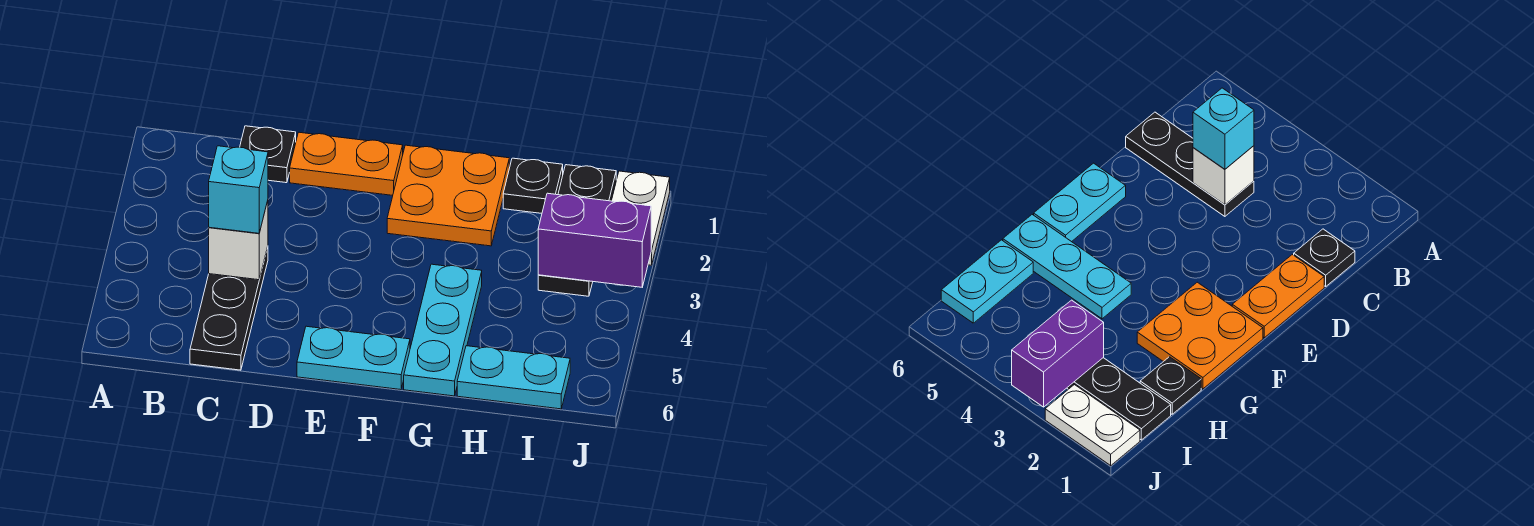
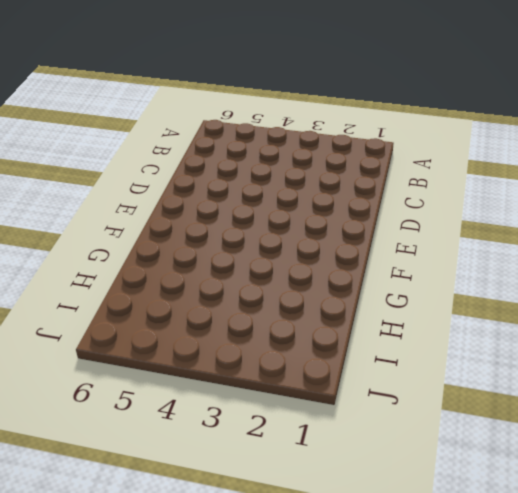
none -> black plate C1 level 1
none -> black plate C4:C6 level 1
none -> orange plate D1:E1 level 1

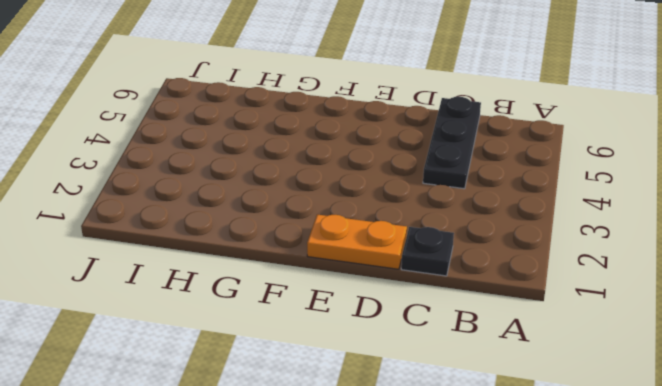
none -> cyan plate E6:F6 level 1
none -> orange plate F1:G2 level 1
none -> cyan plate G4:G6 level 1

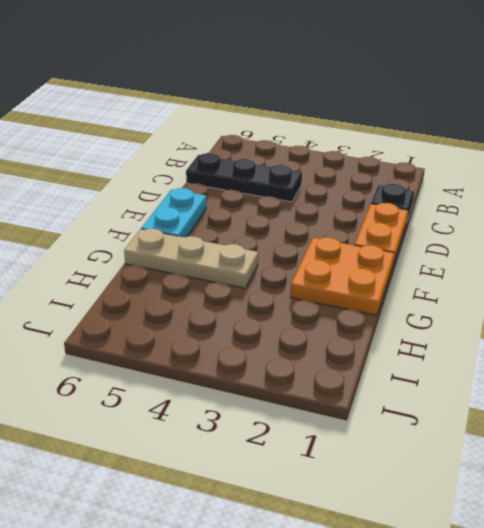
tan plate G4:G6 level 1 -> cyan plate G4:G6 level 1
none -> black plate H1 level 1
none -> cyan plate H6:I6 level 1
none -> black plate I1:I3 level 1

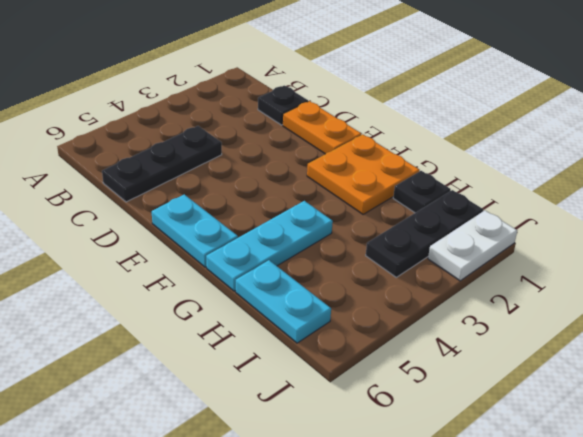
none -> white brick C4 level 2
none -> purple brick I3:J3 level 2
none -> cyan brick C4 level 3

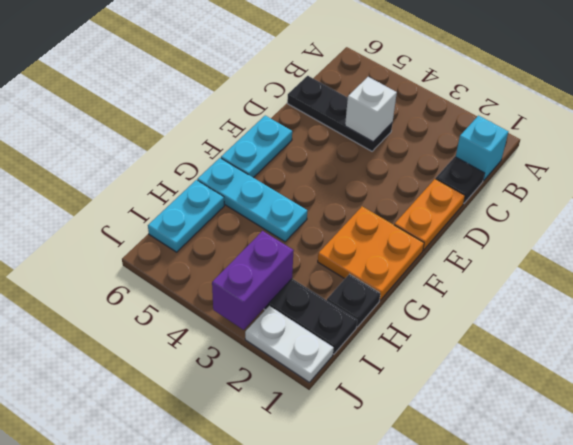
cyan brick B1 level 1 -> cyan brick C4 level 3

